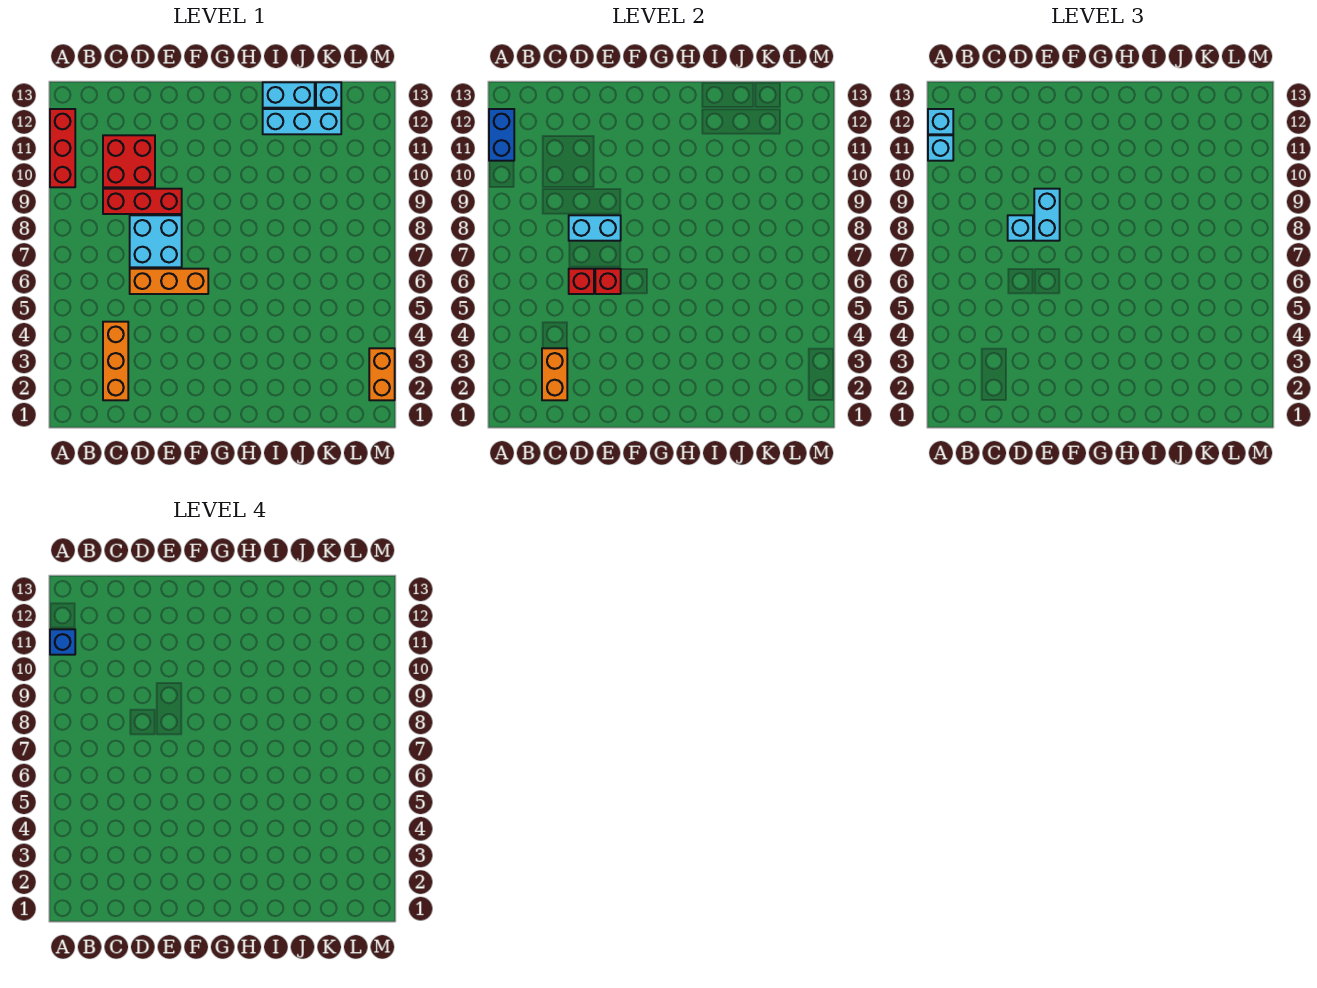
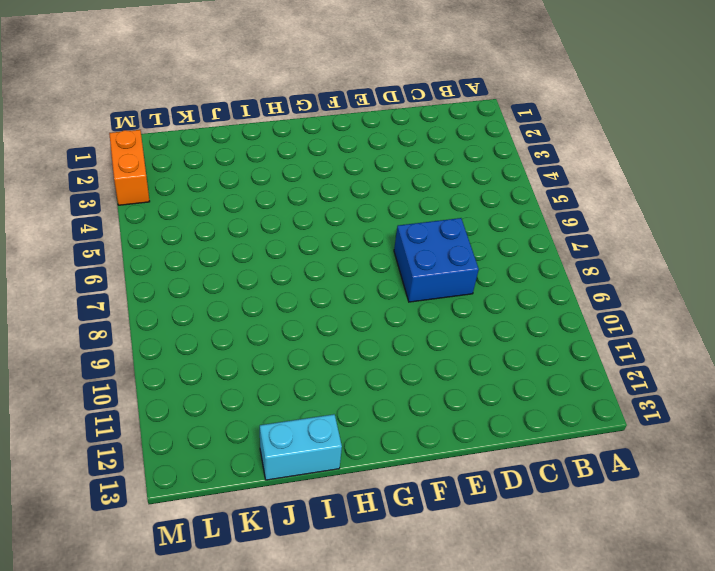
blue brick D7:E8 level 1 -> cyan brick D7:E8 level 1
none -> red brick A10:A12 level 1
none -> orange brick C2:C4 level 1
none -> red brick C9:E9 level 1

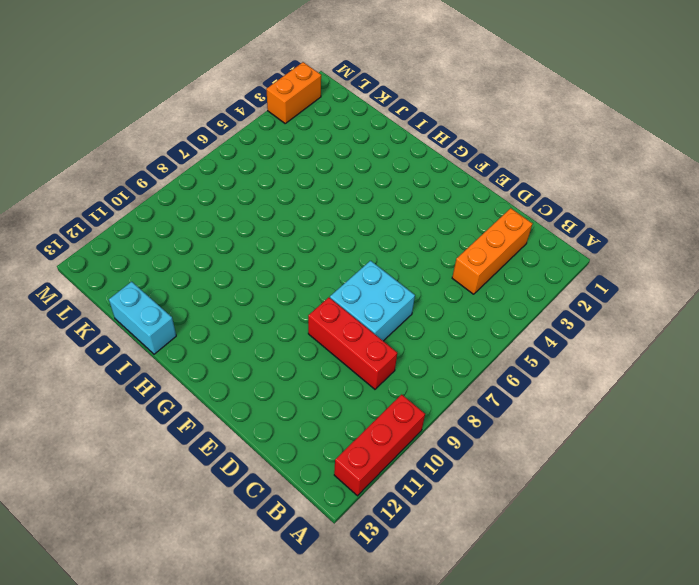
none -> red brick C10:D11 level 1
none -> orange brick D6:F6 level 1
none -> cyan brick I12:K12 level 1

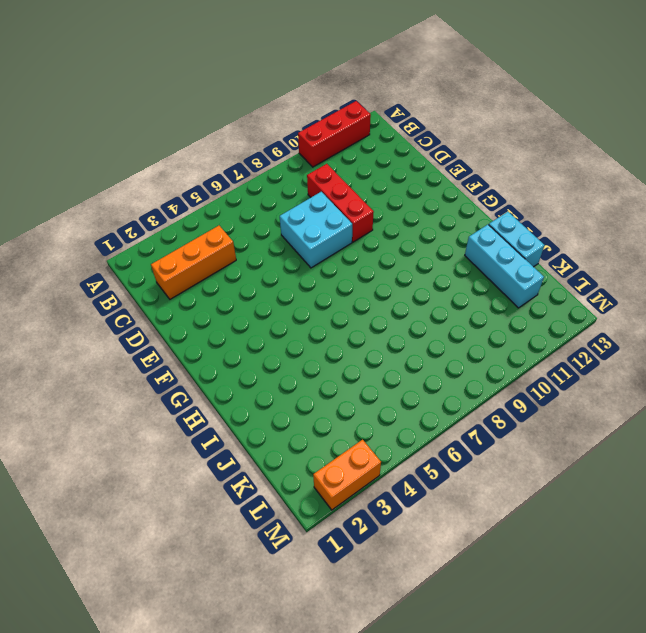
none -> red brick C10:D11 level 1
none -> orange brick D6:F6 level 1
none -> cyan brick K13 level 1

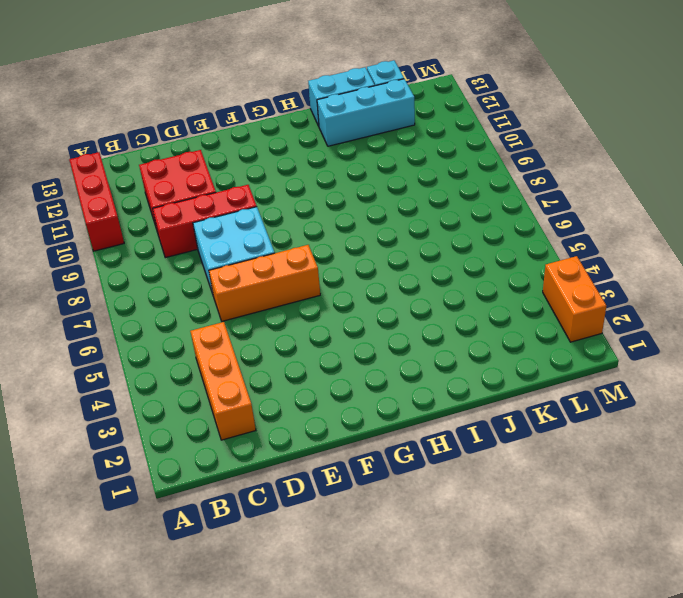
none -> blue brick A11:A12 level 2
none -> orange brick C2:C3 level 2
none -> red brick D6 level 2

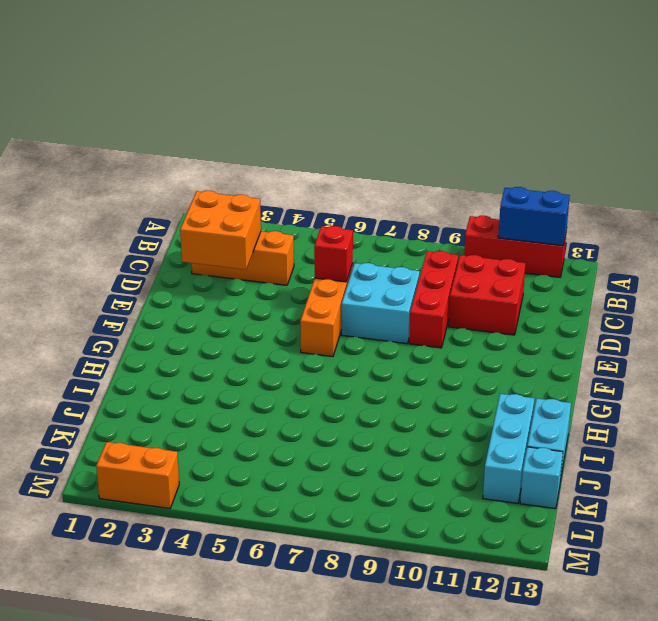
orange brick C2:D3 level 2 -> orange brick C2:C3 level 2
none -> cyan brick D8:E8 level 2
none -> red brick E6 level 2
none -> cyan brick A11 level 3

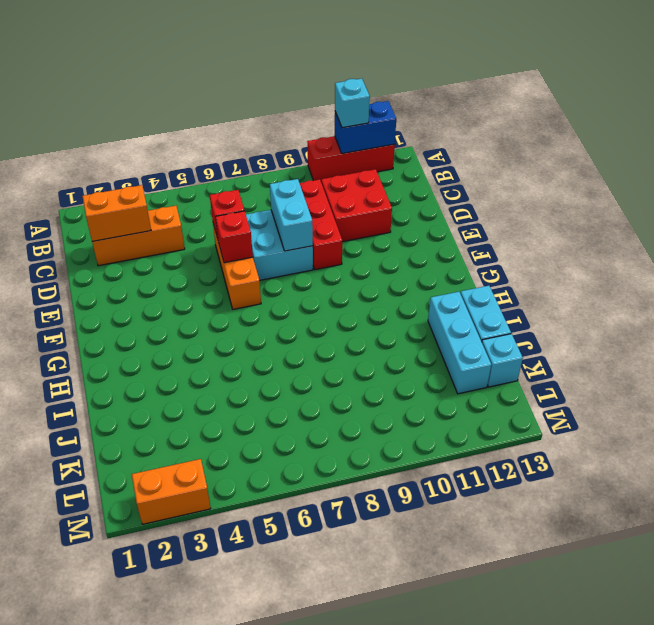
none -> cyan brick A12 level 3
none -> cyan brick D8 level 3
none -> cyan brick E8:E9 level 3

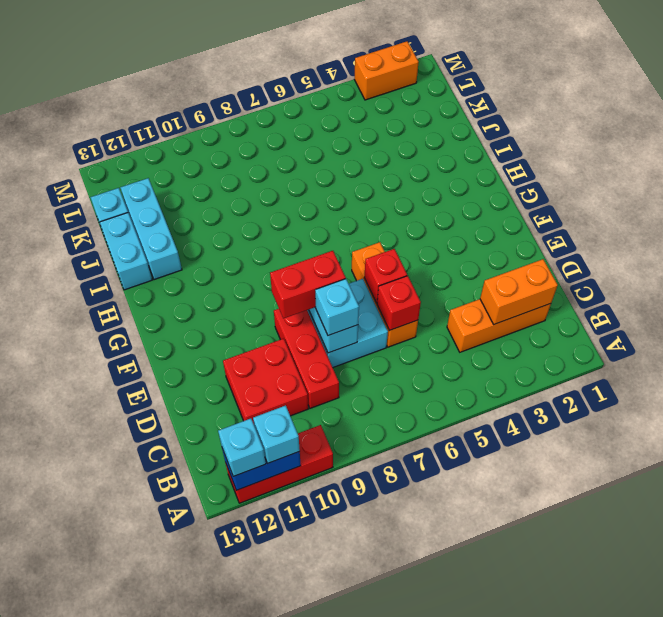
red brick E8:E9 level 3 -> cyan brick E8:E9 level 3
none -> blue brick A11 level 4

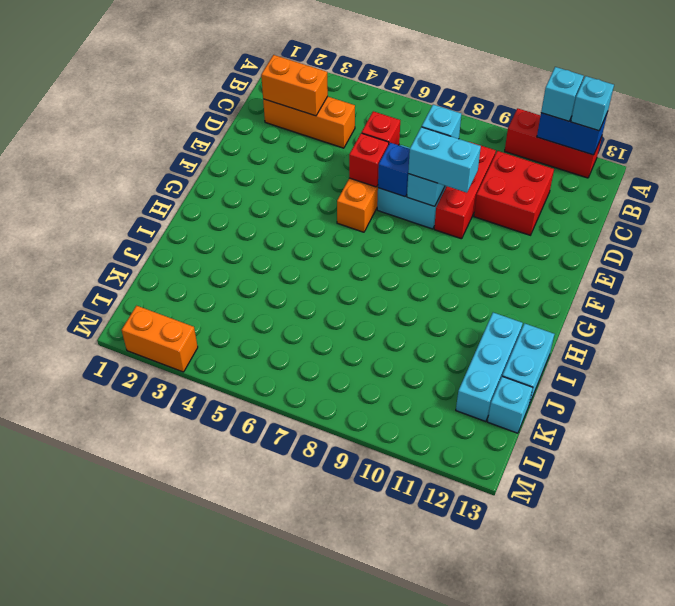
blue brick E7 level 2 -> blue brick A11 level 4

